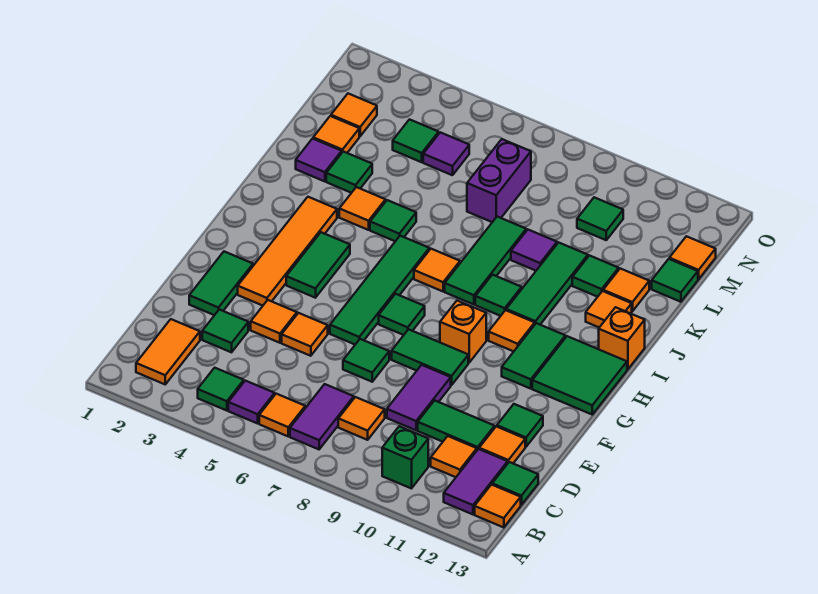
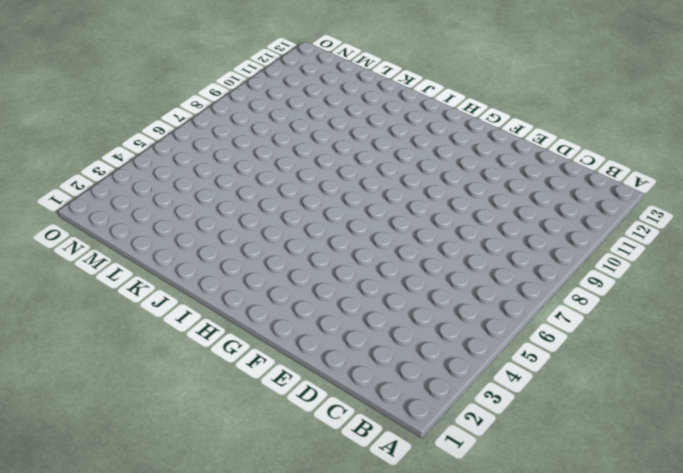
none -> orange tile B2:C2 level 1
none -> green tile B4 level 1
none -> purple tile B5 level 1
none -> orange tile B6 level 1

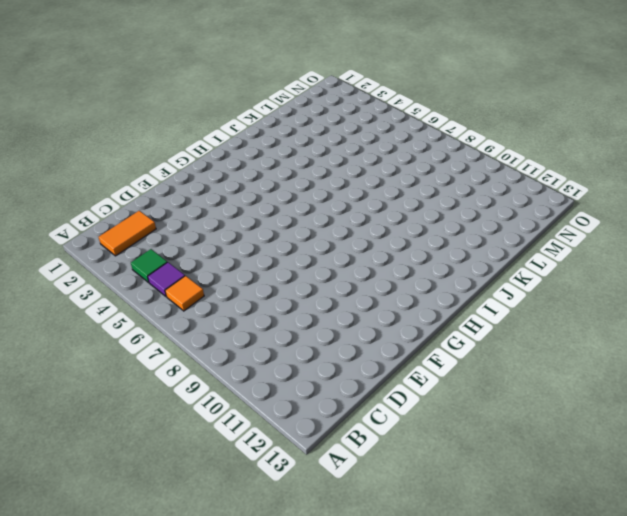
none -> purple tile B7:C7 level 1
none -> green brick B10 level 1
none -> purple tile B12:C12 level 1
none -> orange tile B13 level 1

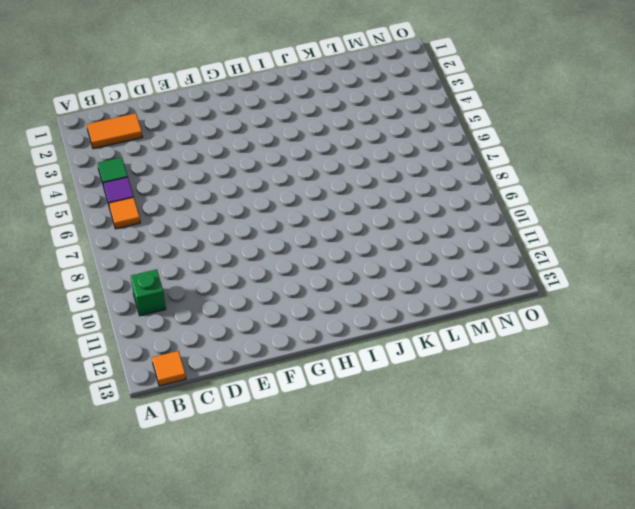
none -> purple tile B7:C7 level 1
none -> purple tile B12:C12 level 1
none -> orange tile C8 level 1
none -> orange tile C11 level 1

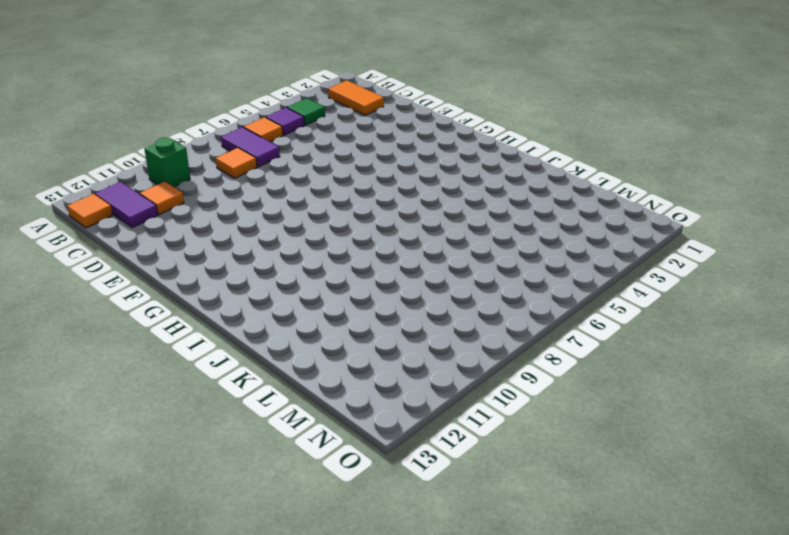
none -> green tile C13 level 1
none -> green tile D3 level 1
none -> purple tile D9:E9 level 1
none -> green tile D10:D11 level 1

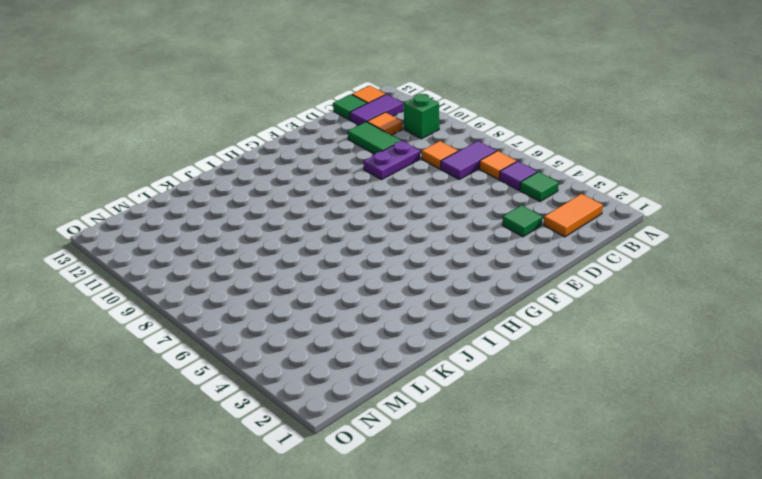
purple plate D9:E9 level 1 -> purple tile D9:E9 level 1
none -> orange tile D12 level 1
none -> green tile E2:F2 level 1
none -> orange tile E4 level 1
none -> orange tile E5 level 1

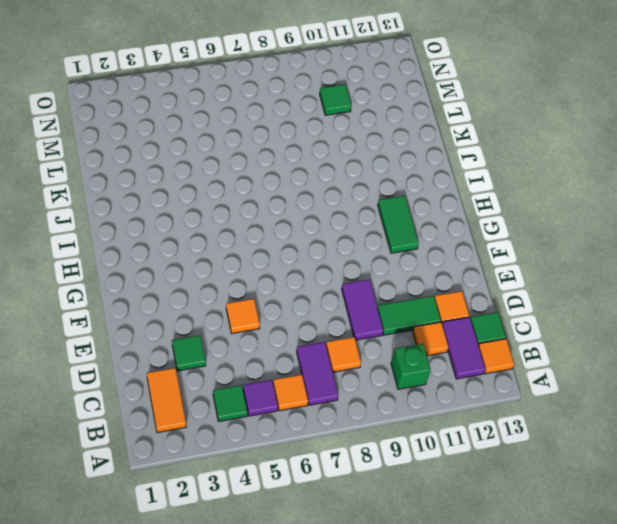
none -> green tile E2:F2 level 1
none -> orange tile E4 level 1
none -> green tile E7 level 1
none -> green tile E12 level 1

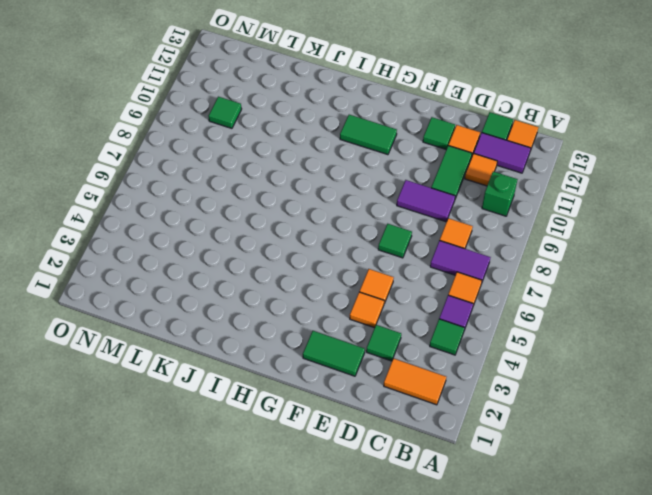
none -> orange tile F3:I3 level 1
none -> green tile F6:I6 level 1
none -> green tile F8:F9 level 1
none -> green tile G4:H4 level 1

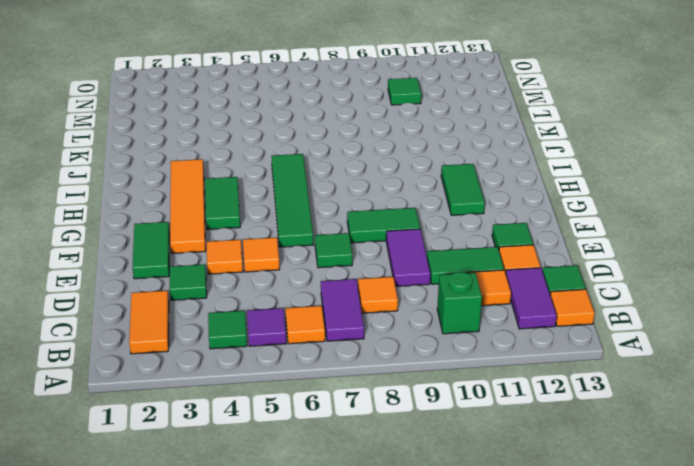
none -> green tile G7 level 1
none -> orange brick G9 level 1
none -> green tile G12:H13 level 1
none -> orange tile H10 level 1

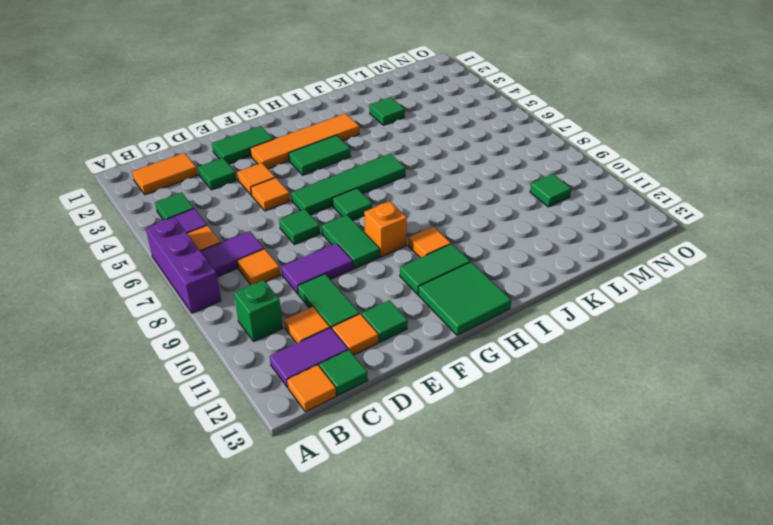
purple brick A6:A8 level 1 -> none
none -> orange tile I7 level 1
none -> green tile I8:K8 level 1
none -> green tile I9 level 1
none -> green tile I10:K10 level 1

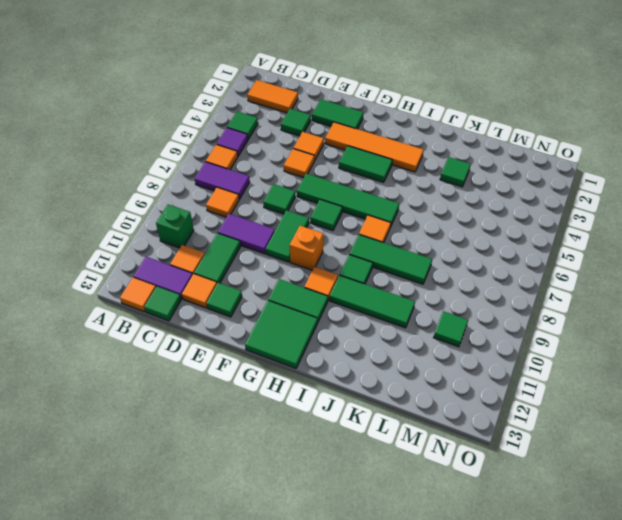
none -> orange brick I13 level 1
none -> orange tile J4 level 1
none -> green tile J5 level 1
none -> orange tile J12 level 1

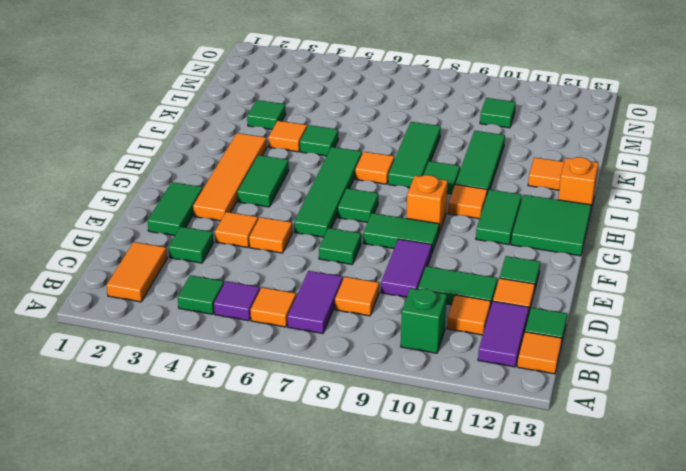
none -> purple tile K2 level 1
none -> purple tile K9 level 1
none -> green tile K11 level 1
none -> orange tile K12 level 1

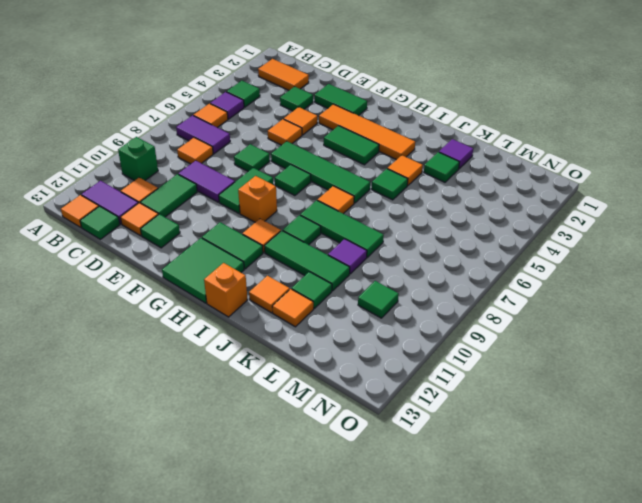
none -> orange tile L2 level 1
none -> purple brick L7:M7 level 1
none -> green tile L13 level 1
none -> orange tile M2 level 1

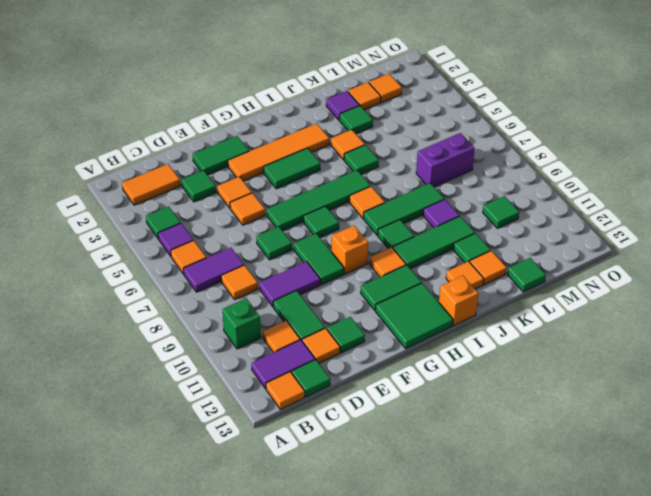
none -> green tile M4 level 1
none -> purple tile M5 level 1
none -> orange tile M13 level 1

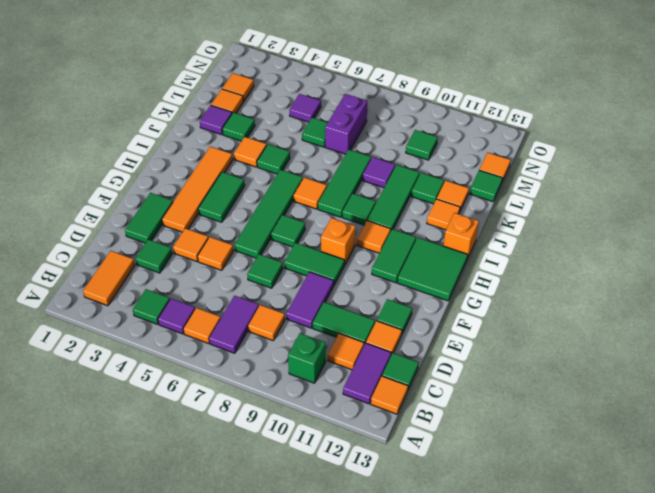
green tile L6 level 1 -> green tile M4 level 1

